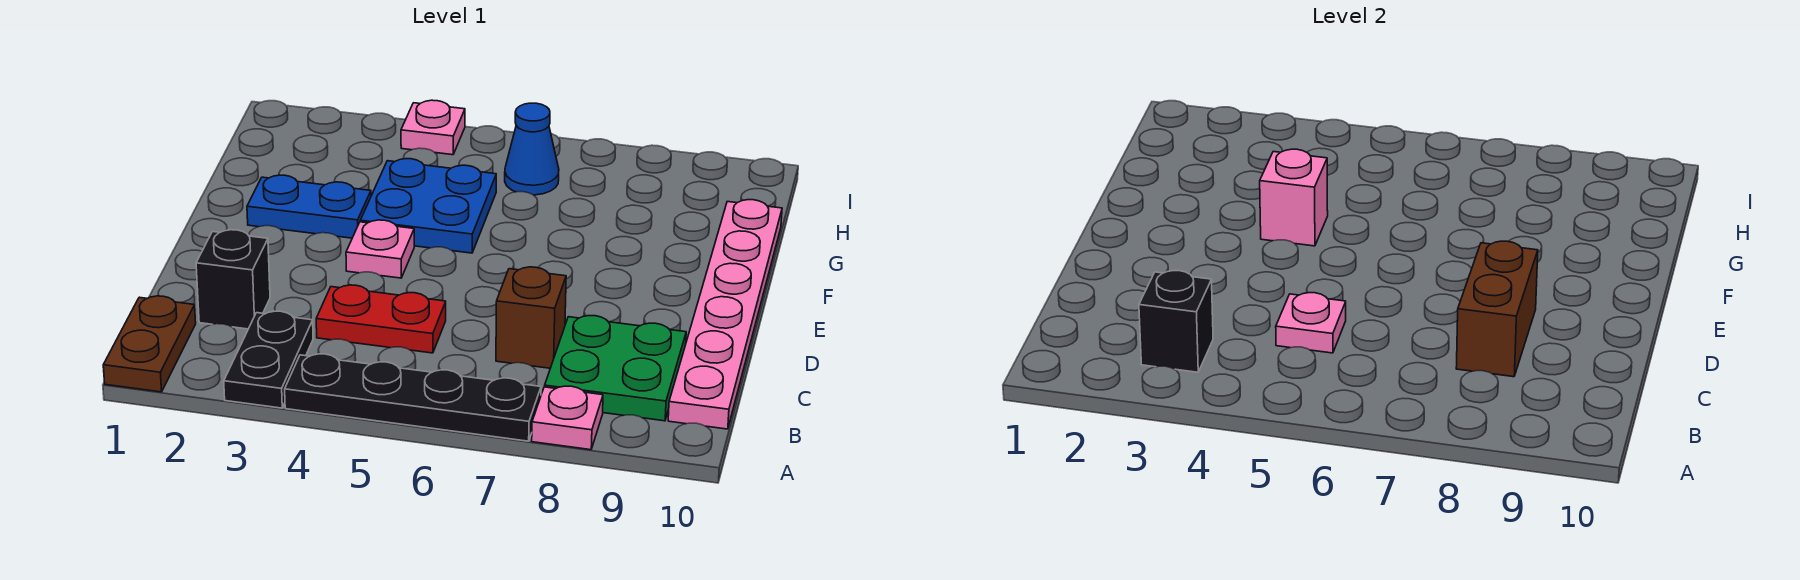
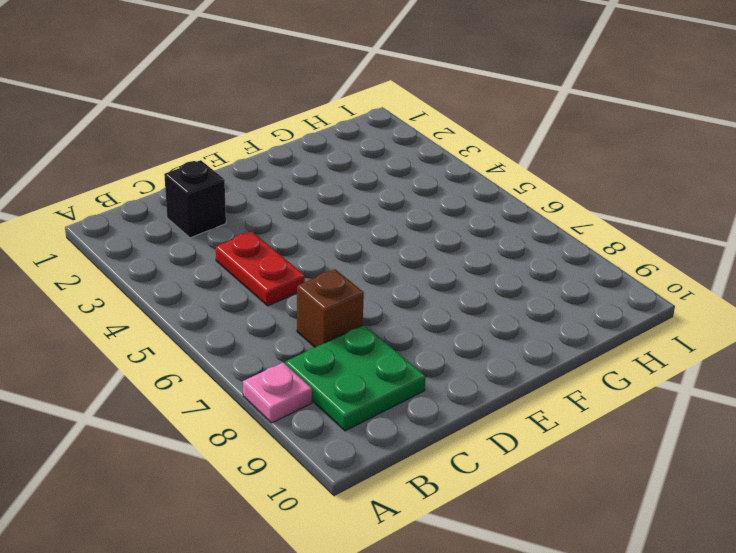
none -> brown plate A1:B1 level 1
none -> black plate A3:B3 level 1
none -> black plate A4:A7 level 1

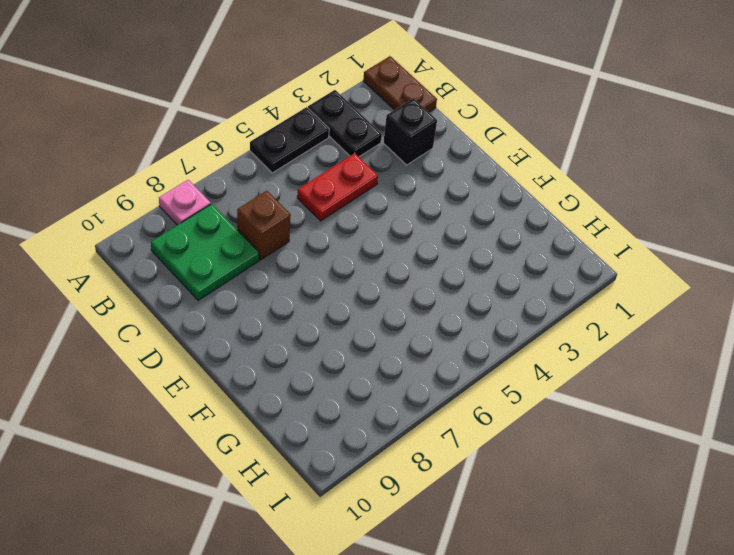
black plate A4:A5 level 1 -> black plate A4:A7 level 1
none -> pink plate B10:G10 level 1
none -> pink plate E4 level 1
none -> blue plate F2:F3 level 1

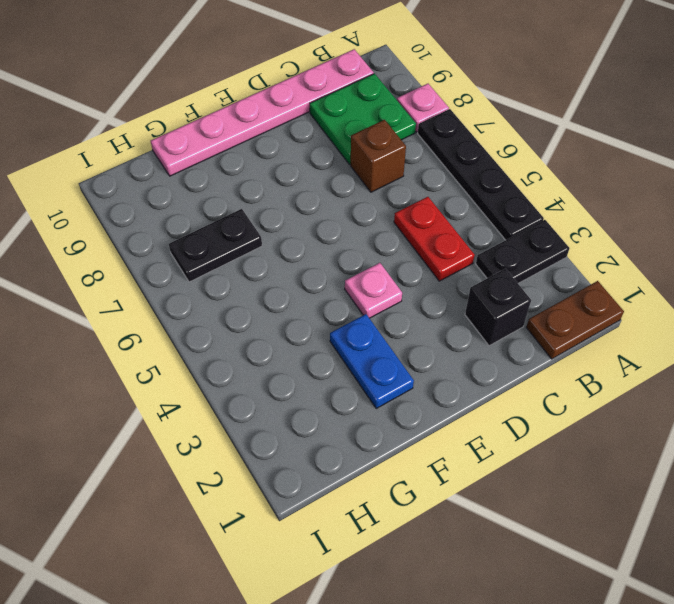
black plate G7:H7 level 1 -> none
none -> blue plate F4:G5 level 1
none -> blue cone H6 level 1
none -> pink plate I4 level 1

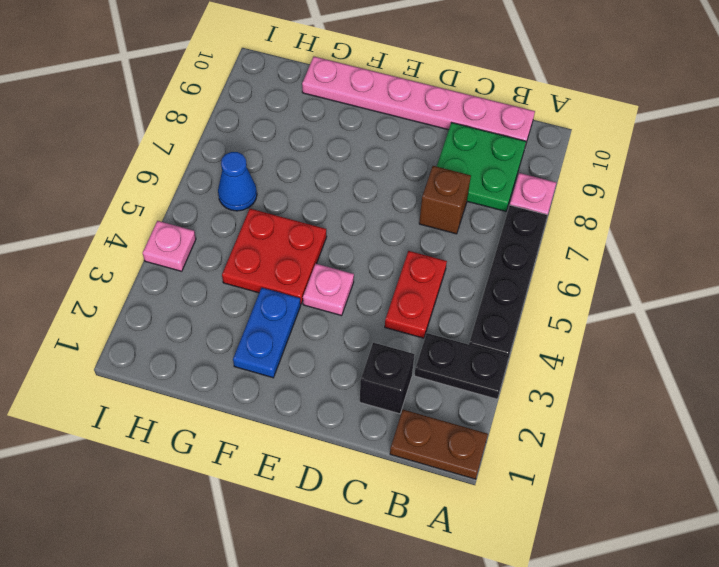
red plate F4:G5 level 1 -> blue plate F4:G5 level 1
none -> black brick B3 level 2
none -> pink plate C5 level 2
none -> brown brick C8:D8 level 2

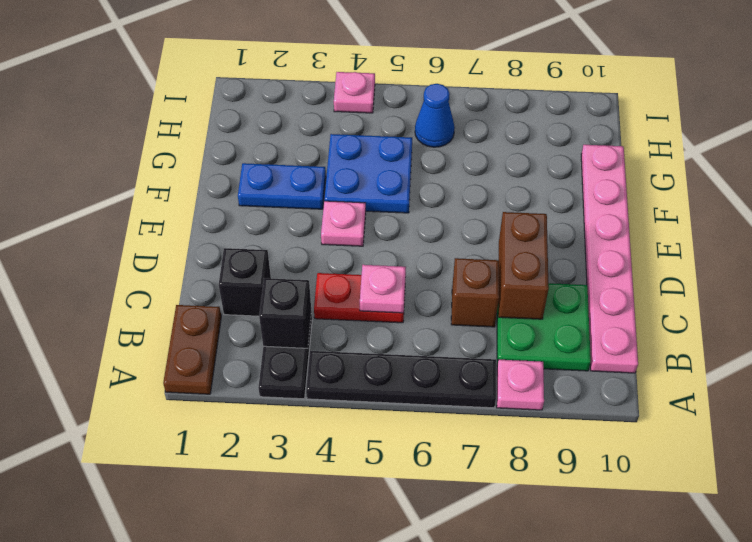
none -> pink brick F4 level 2

